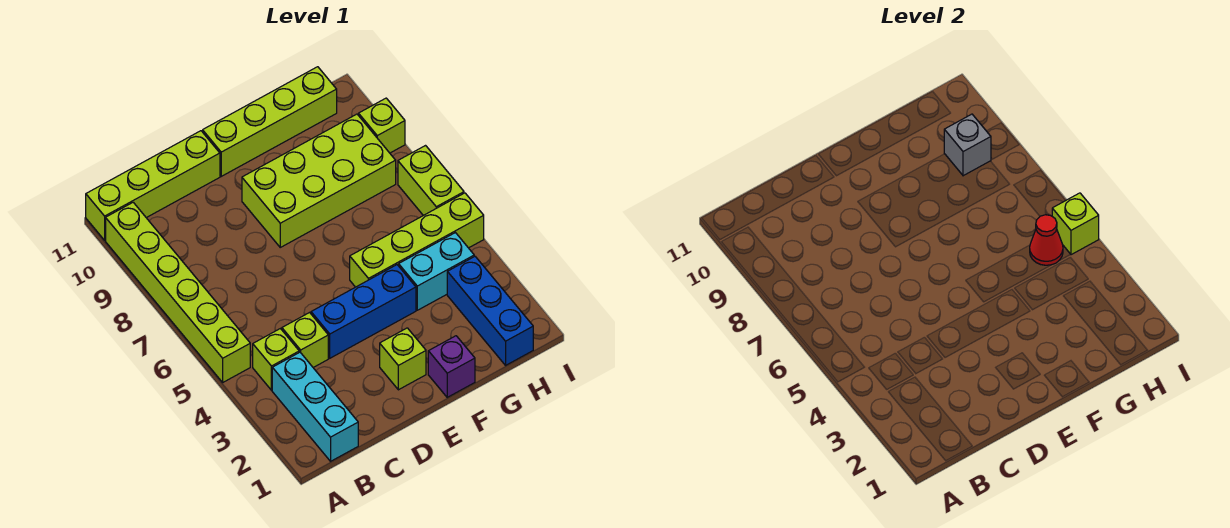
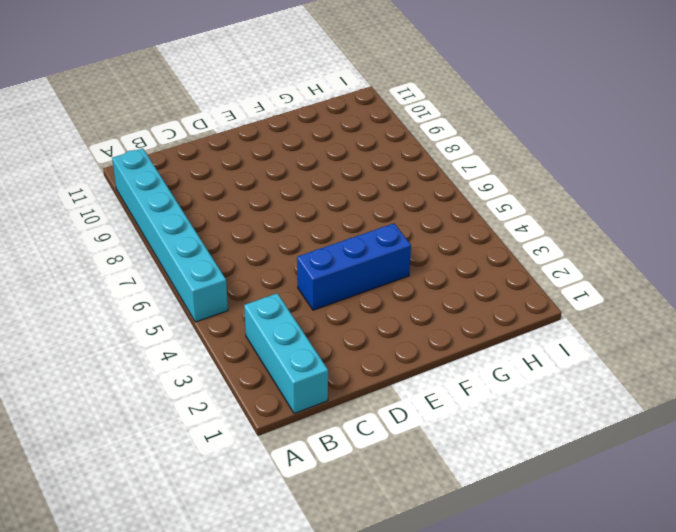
cyan brick A5:A10 level 1 -> lime brick A5:A10 level 1
none -> lime brick A11:D11 level 1
none -> lime brick B4 level 1
none -> lime brick C4 level 1

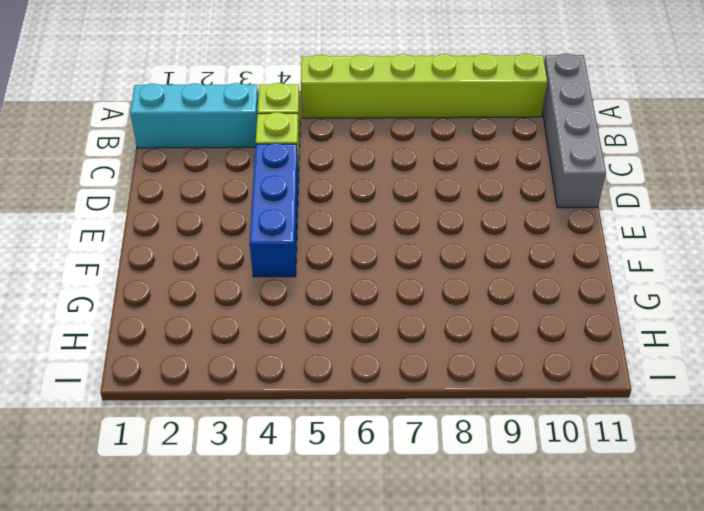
grey brick A11:D11 level 1 -> lime brick A11:D11 level 1
none -> lime brick E2 level 1
none -> lime brick E8:H9 level 1
none -> lime brick E11:H11 level 1

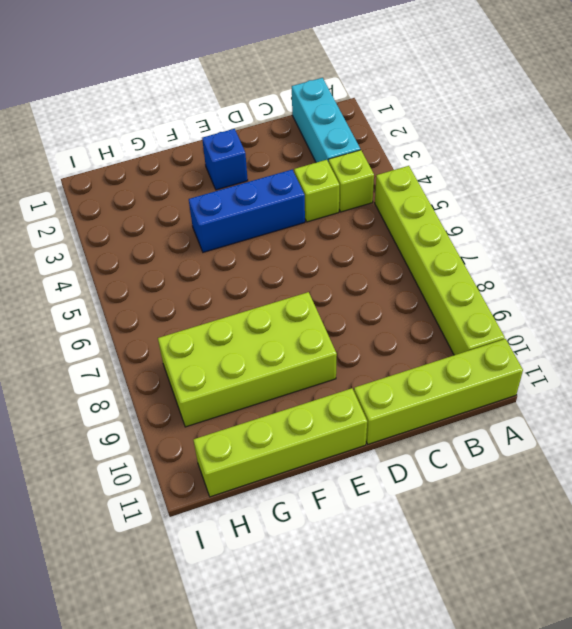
blue brick E2 level 1 -> lime brick E2 level 1
none -> purple brick F1 level 1
none -> lime brick F5:I5 level 1
none -> cyan brick G4:H4 level 1

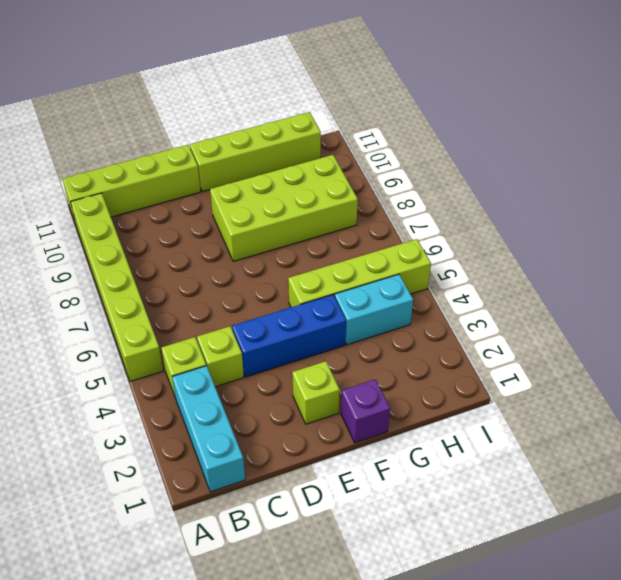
none -> blue brick H1:H3 level 1
none -> lime brick I6:I7 level 1
none -> lime brick I9 level 1

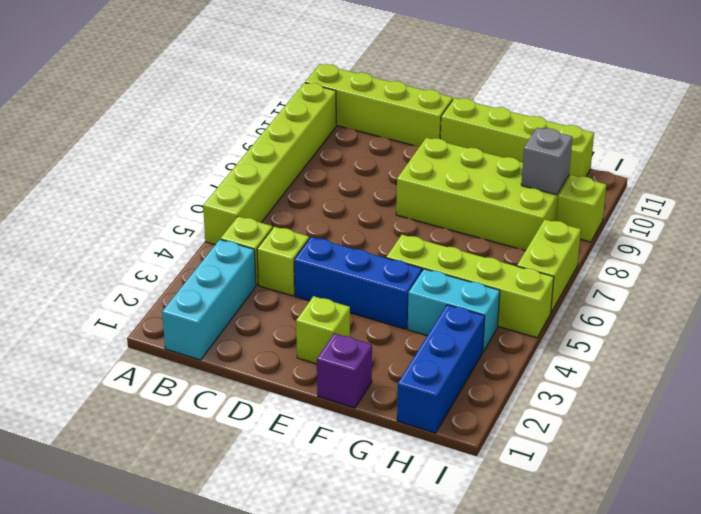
none -> red cone H5 level 2
none -> lime brick I5 level 2

